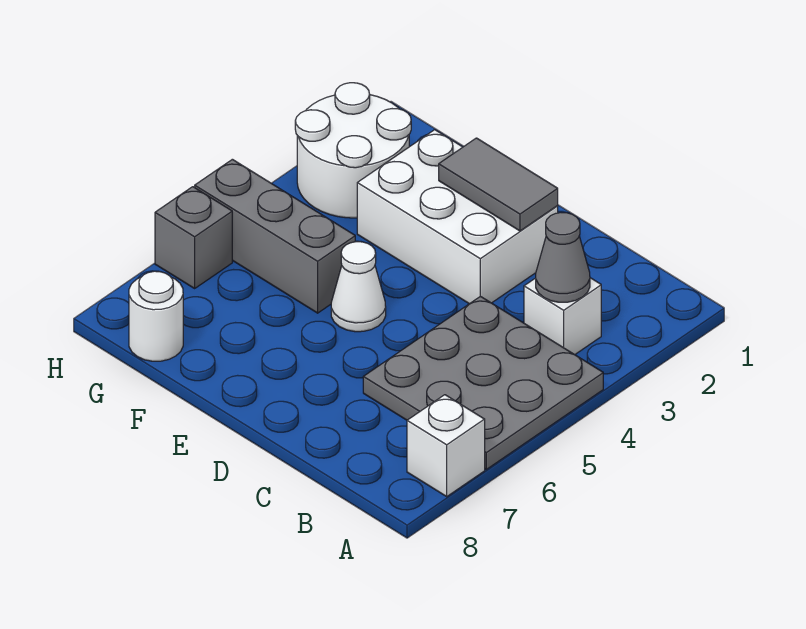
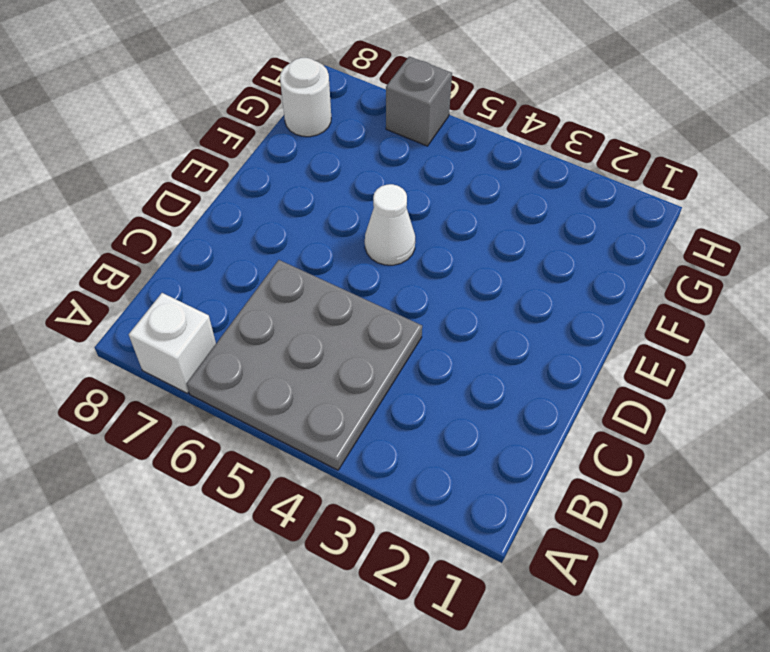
none -> white brick B3 level 1
none -> white brick D2:F3 level 1

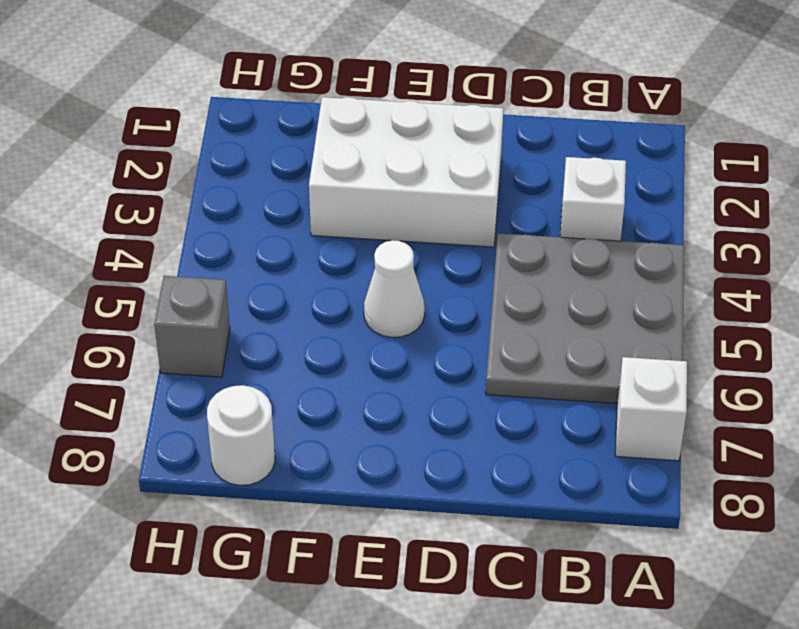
none -> grey brick F5:H5 level 1
none -> white round brick G2:H3 level 1

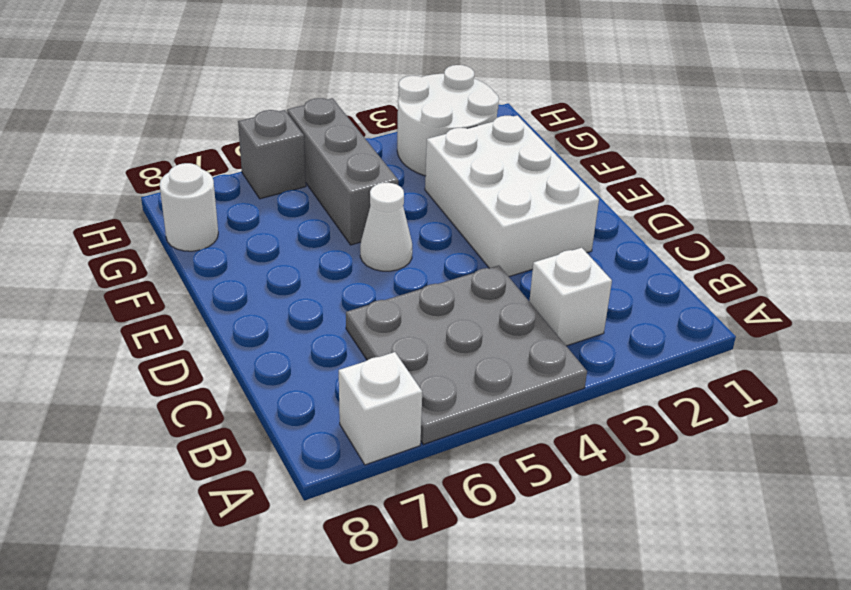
none -> grey cone B3 level 2
none -> grey tile D2:E2 level 2

